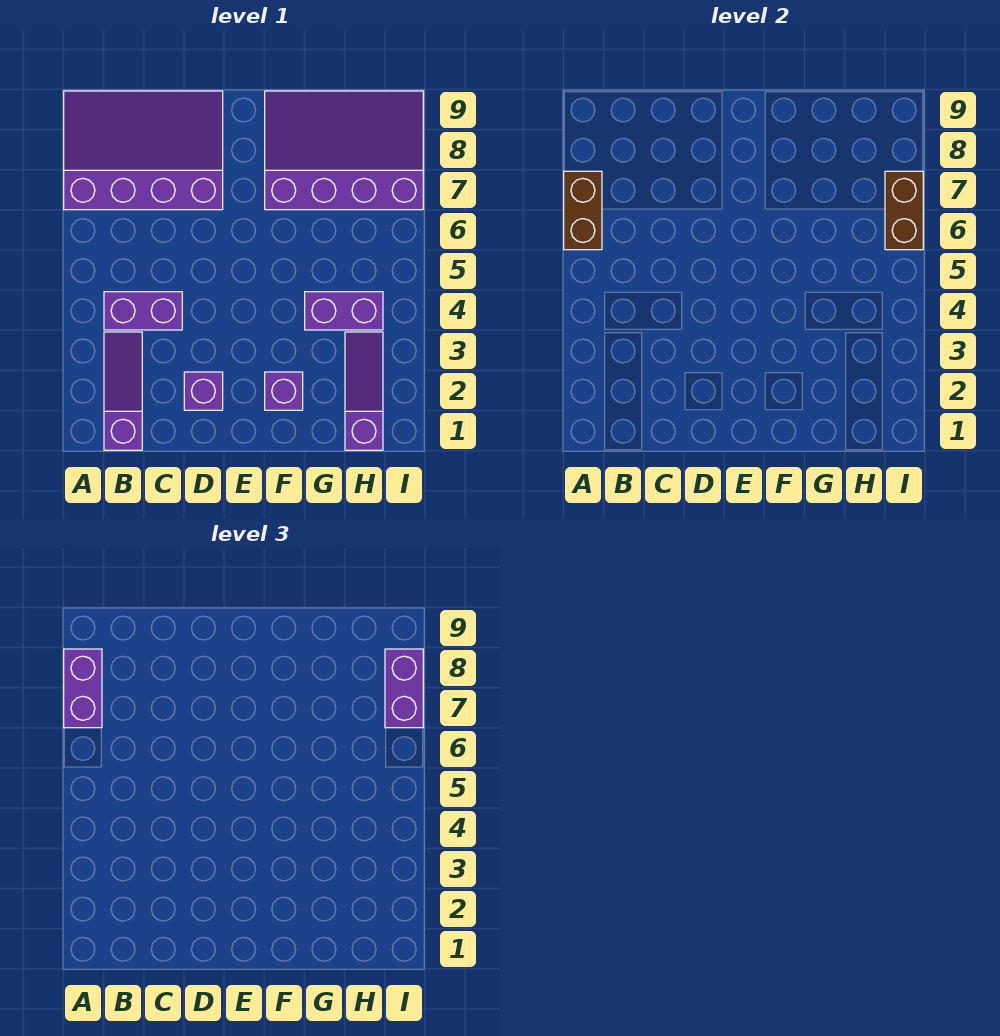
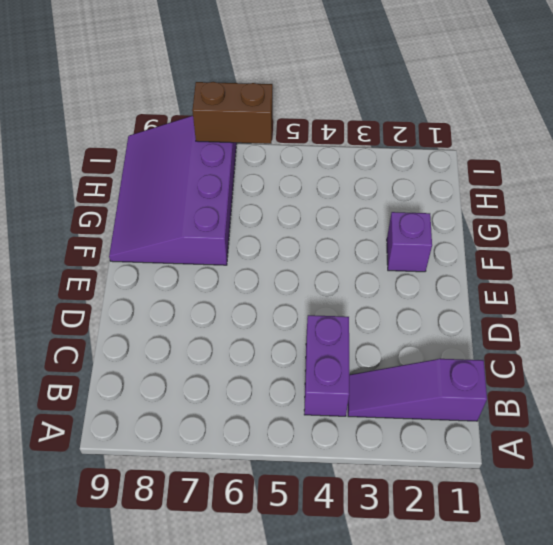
none -> purple slope A7:D9 level 1 top 7
none -> purple brick D2 level 1
none -> purple brick G4:H4 level 1

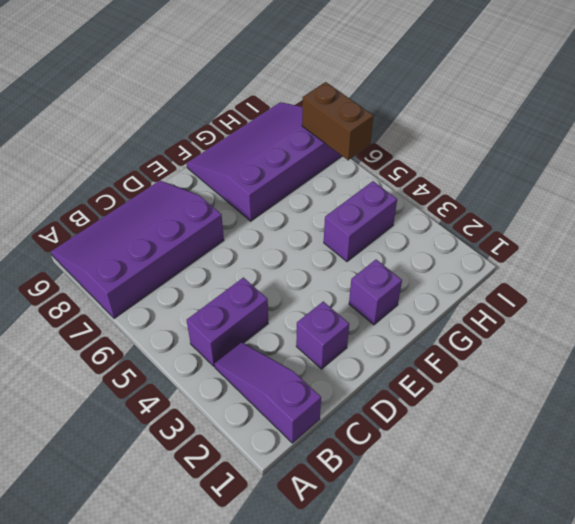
none -> purple slope H1:H3 level 1 top 1
none -> brown brick A6:A7 level 2
none -> purple brick A7:A8 level 3

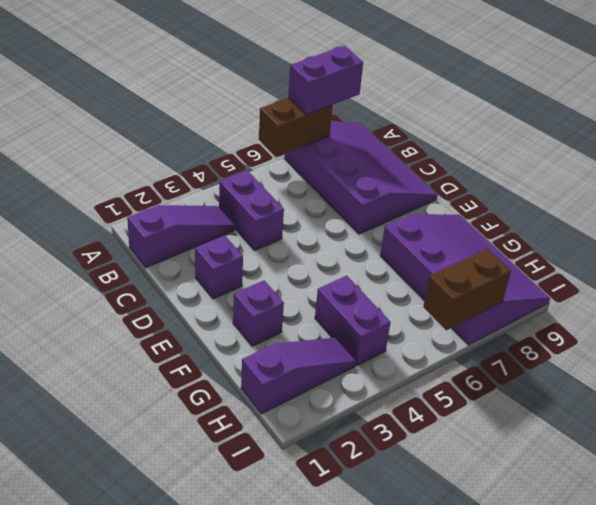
none -> purple brick I7:I8 level 3

